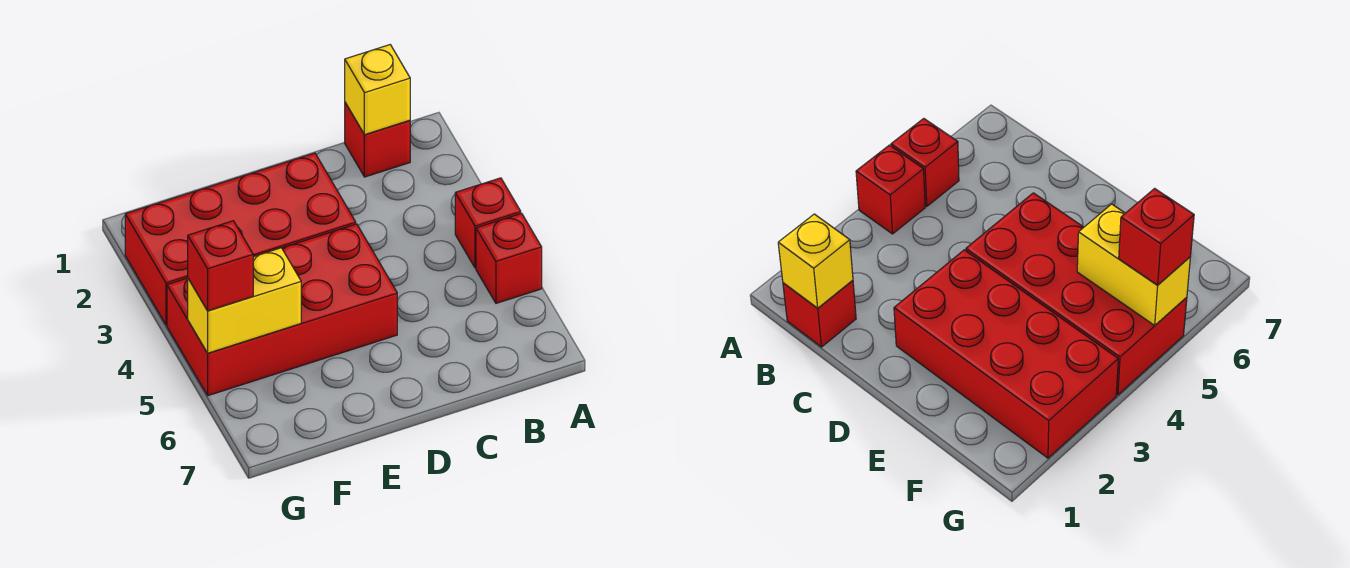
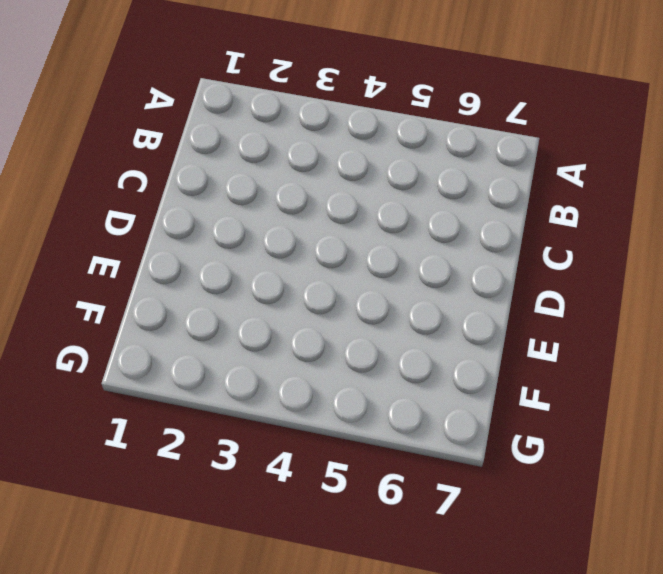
none -> red brick A4 level 1
none -> red brick A5 level 1

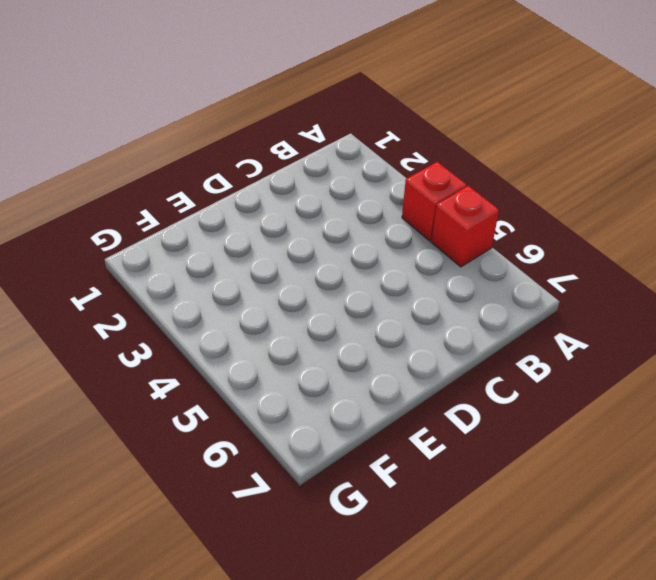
none -> red brick B1 level 1
none -> red brick D2:G3 level 1

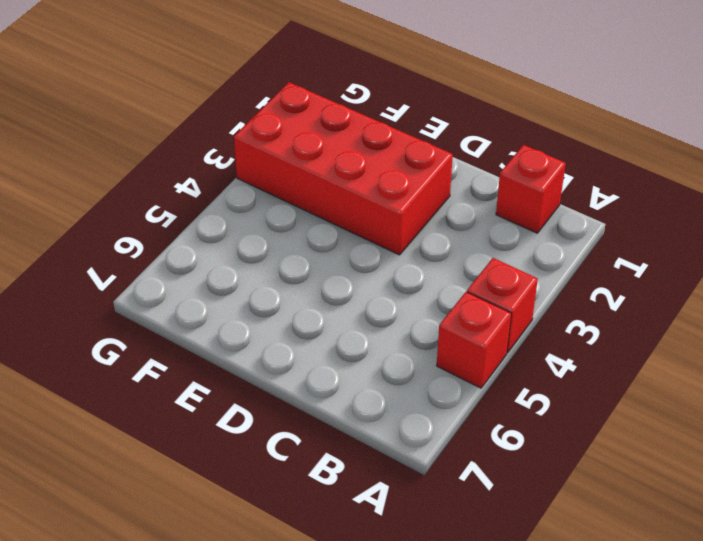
none -> red brick D4:G5 level 1
none -> yellow brick B1 level 2

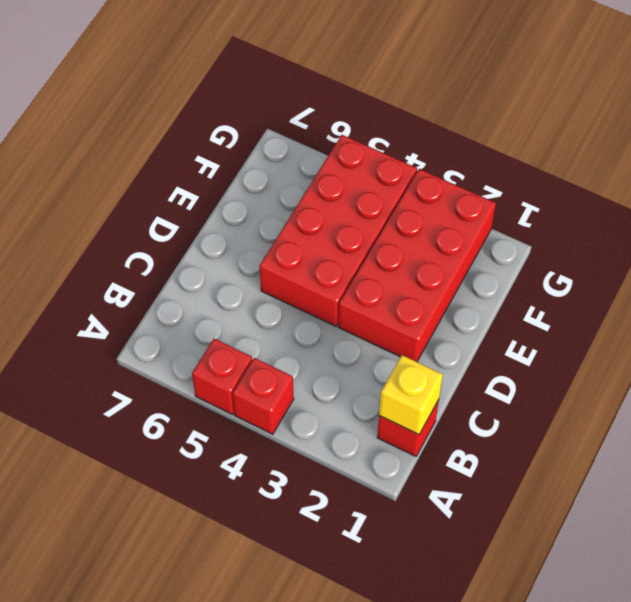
none -> yellow brick F5:G5 level 2
none -> red brick G5 level 3

